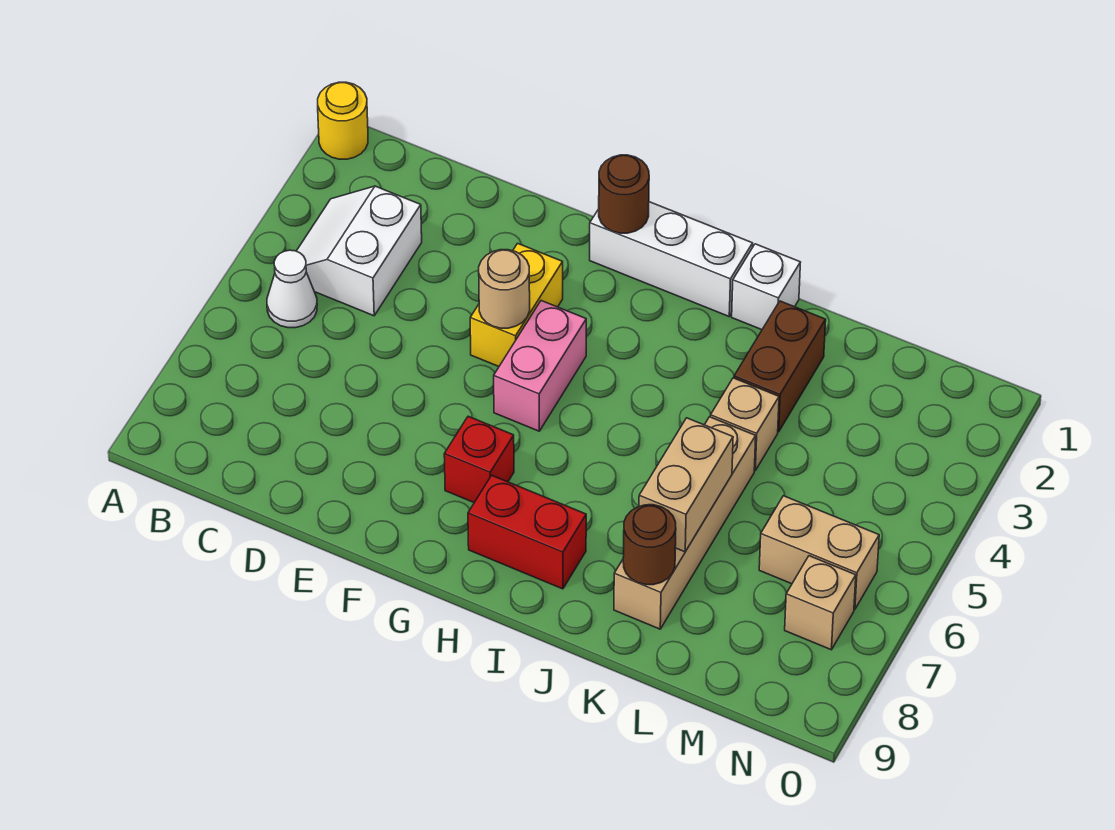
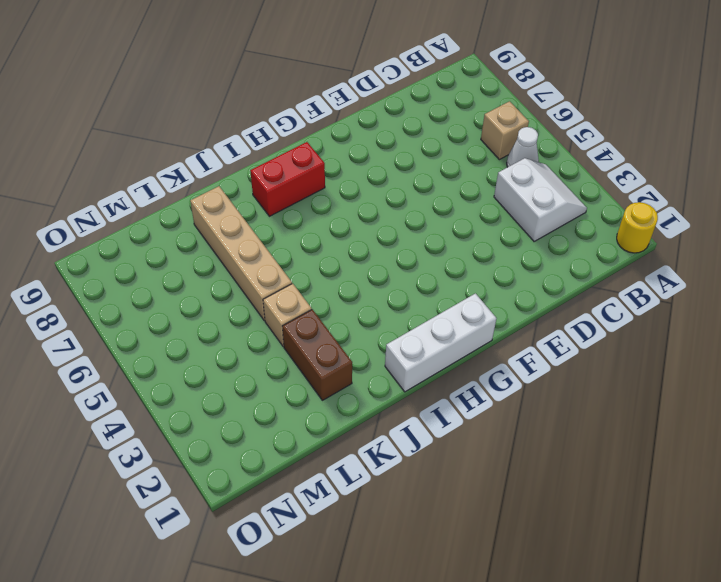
tan brick B6 level 1 -> tan brick N7 level 1
none -> yellow brick F3:F4 level 1
none -> pink brick G4:G5 level 1
none -> red brick G7 level 1

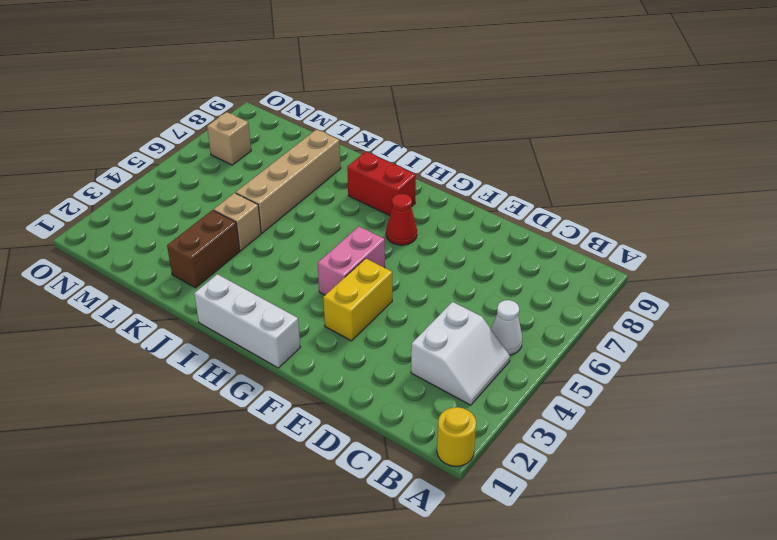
red cone G7 level 1 -> red brick G7 level 1
none -> white brick J1 level 1
none -> tan brick M6:N6 level 1
none -> tan round brick F4 level 2

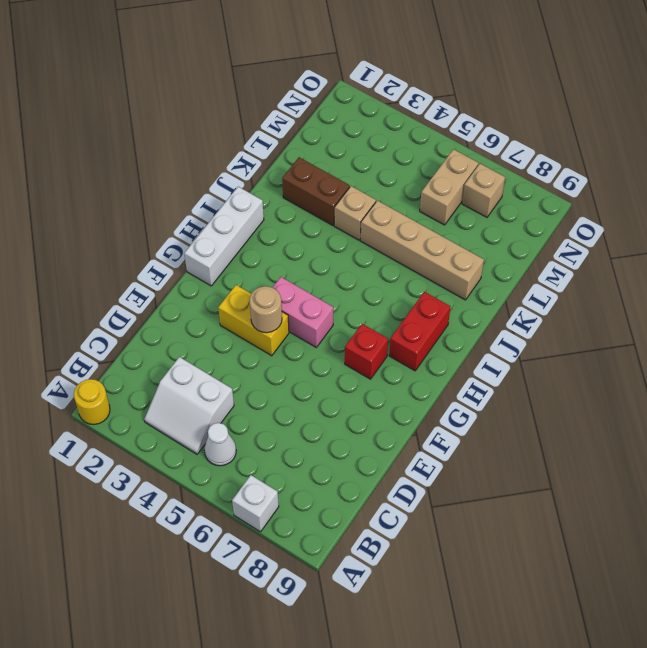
white brick A7 level 1 -> white brick J1 level 1
none -> brown round brick G1 level 2
none -> tan brick K6:K7 level 2
none -> brown round brick K8 level 2

